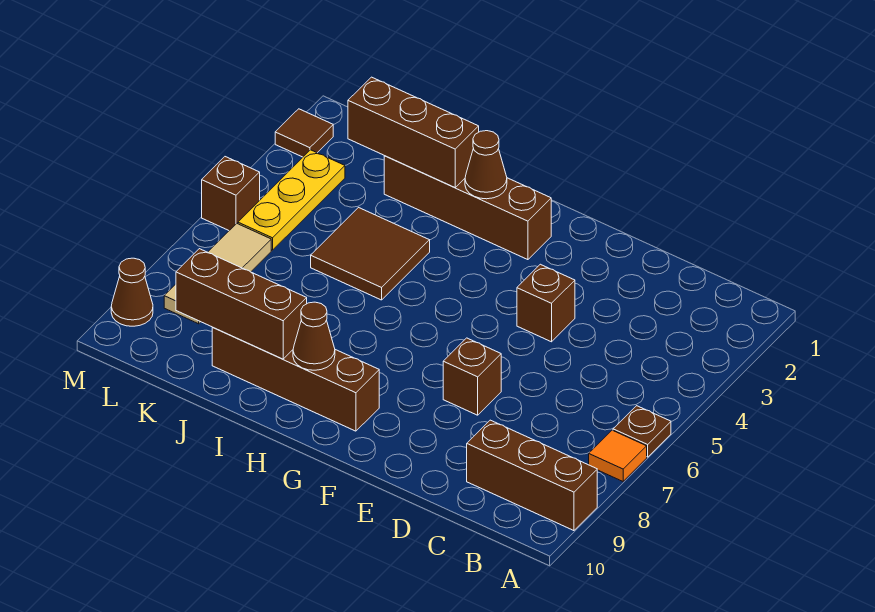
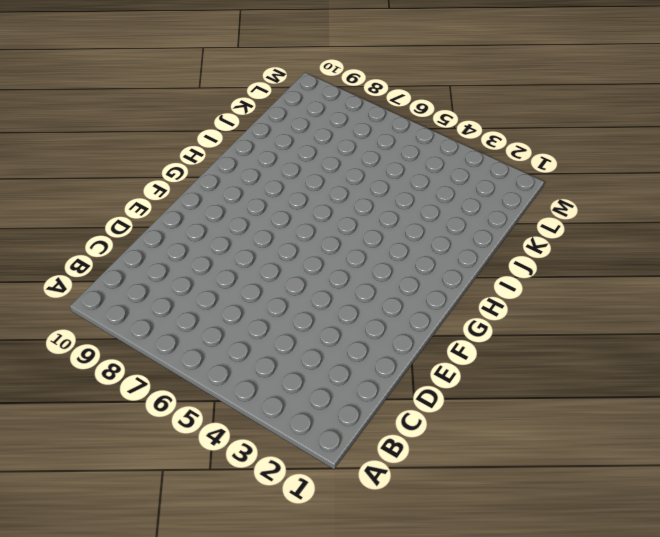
none -> brown plate A6 level 1
none -> orange tile A7 level 1
none -> brown brick A9:C9 level 1

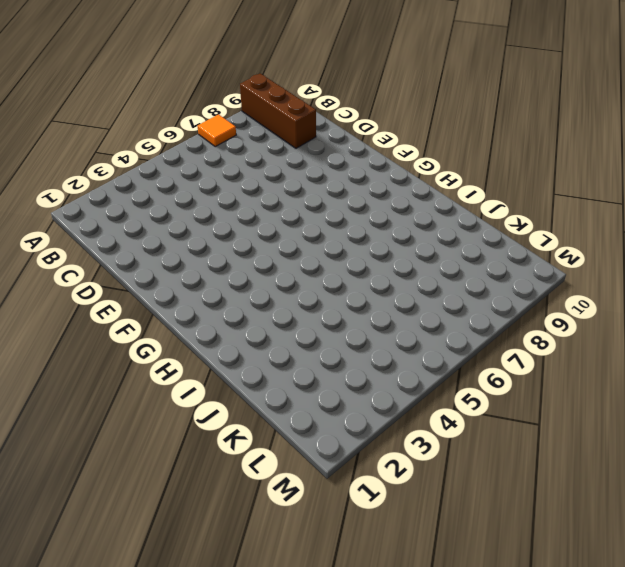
none -> brown plate A6 level 1
none -> brown brick E4 level 1
none -> brown brick E7 level 1

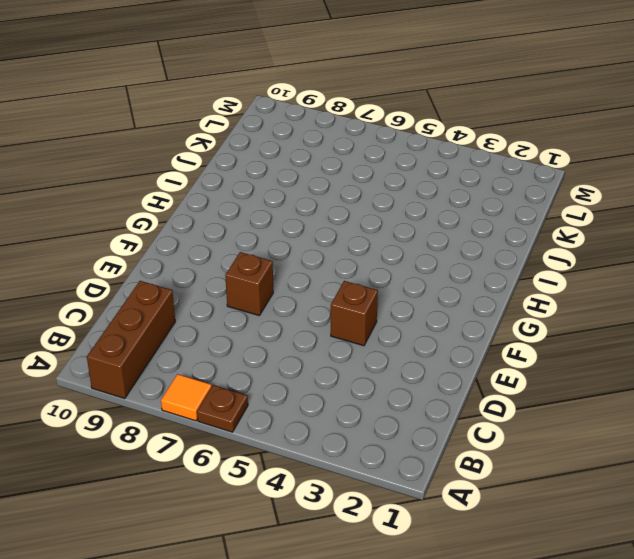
none -> brown brick G2:J2 level 1
none -> brown brick G9:J9 level 1
none -> brown tile I4:J5 level 1

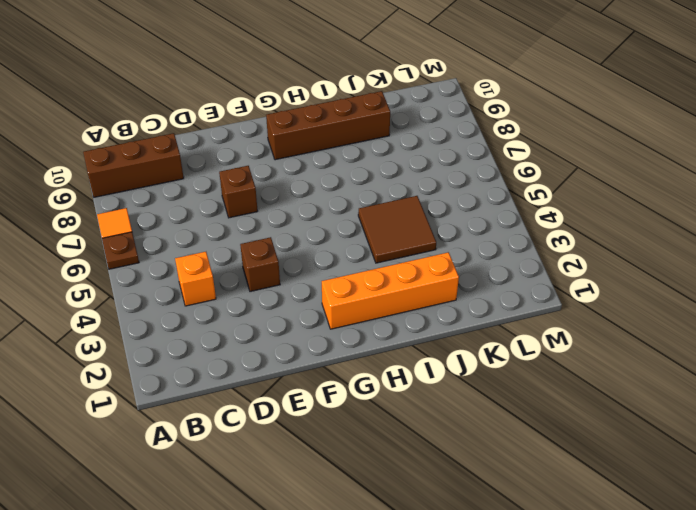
orange brick C4 level 1 -> none
orange brick G2:J2 level 1 -> brown brick G2:J2 level 1
none -> yellow plate L3:L5 level 1
none -> tan tile L6:L8 level 1
none -> brown tile M2 level 1

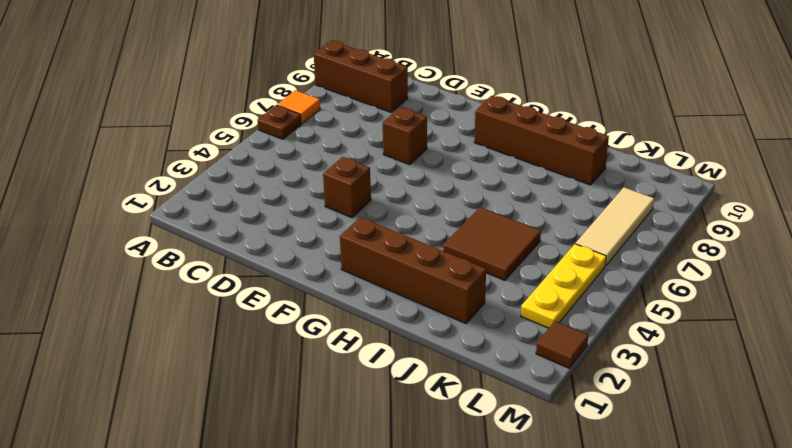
none -> brown brick M5 level 1
none -> brown cone M9 level 1
none -> brown cone H2 level 2

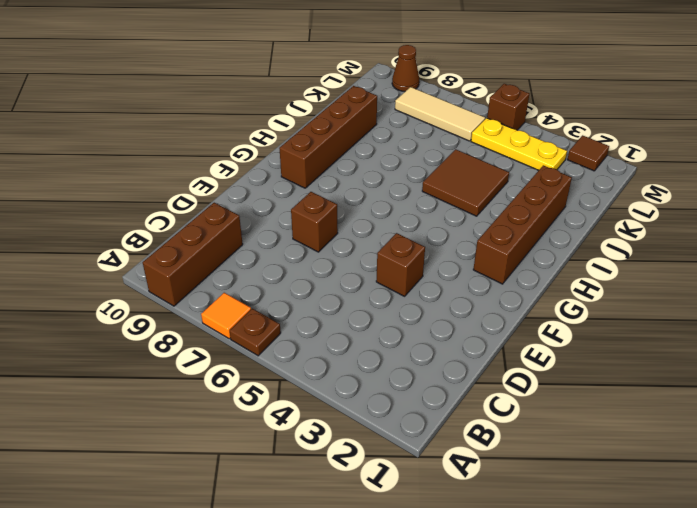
none -> brown cone H2 level 2
none -> brown cone H9 level 2
none -> brown brick I2:K2 level 2

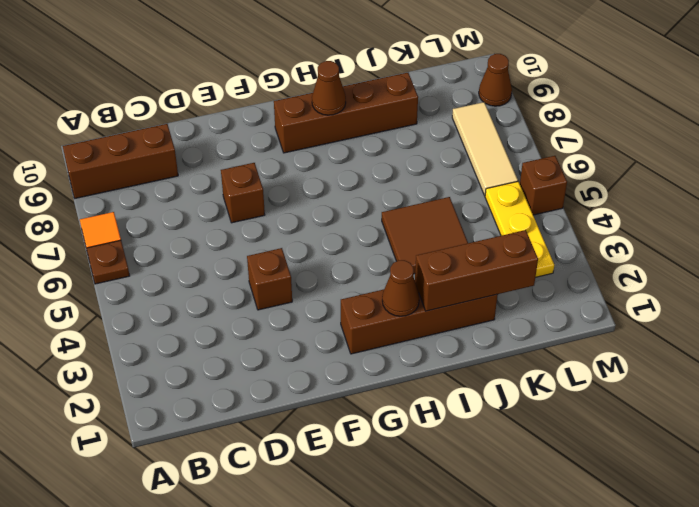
none -> brown tile M2 level 1
none -> brown brick I9:K9 level 2

